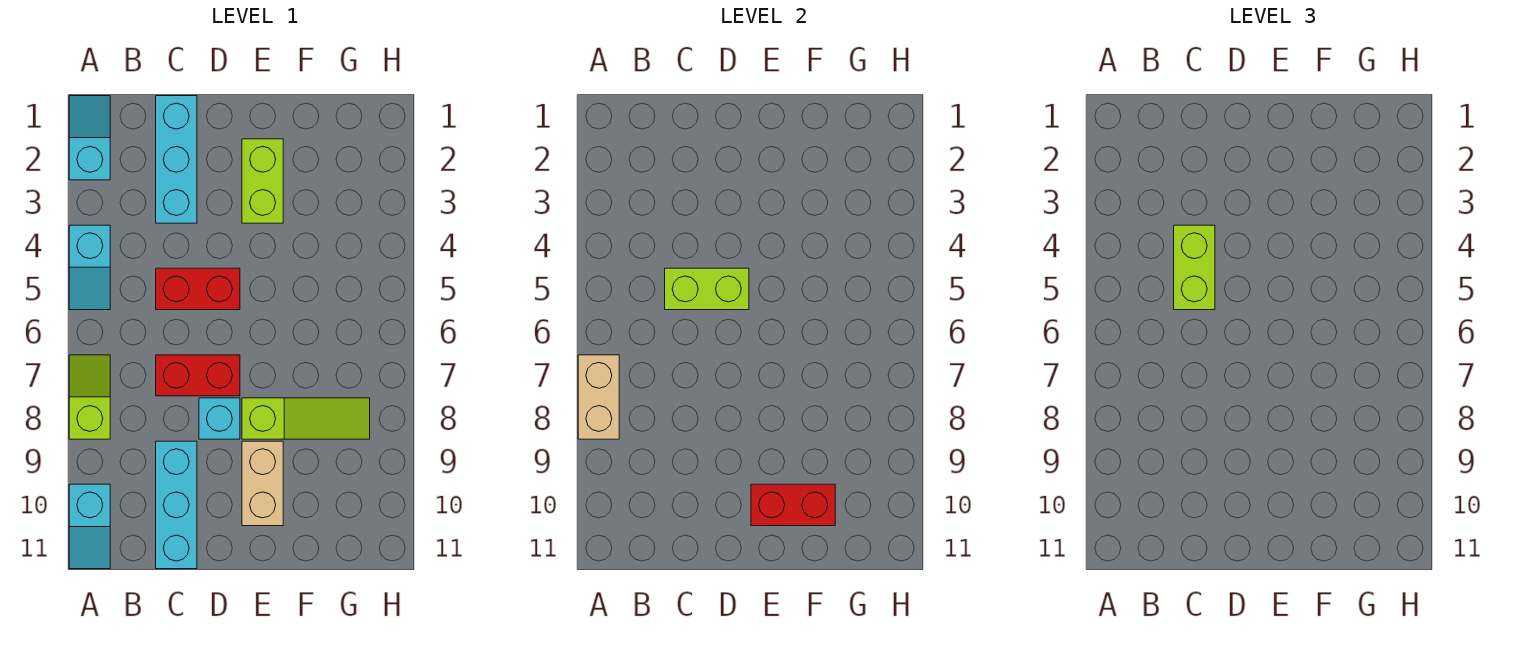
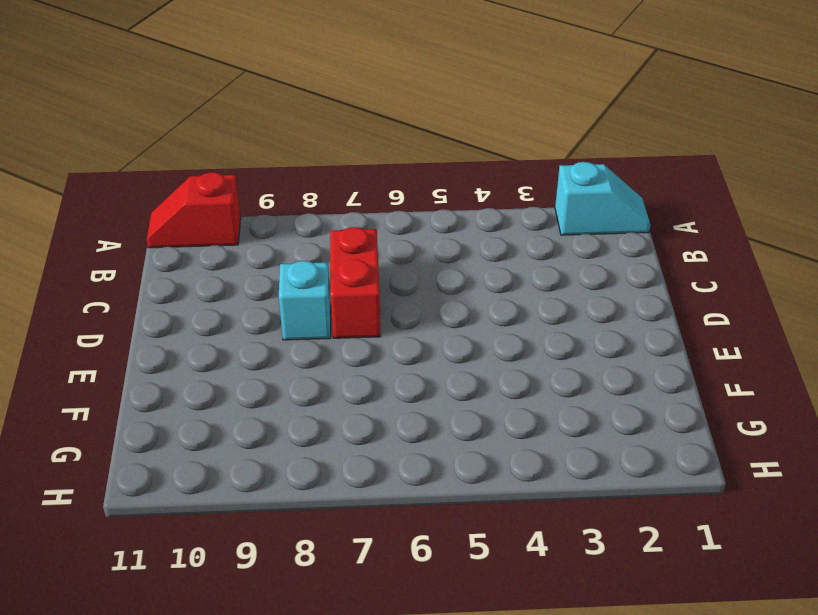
red slope A10:A11 level 1 top 10 -> cyan slope A10:A11 level 1 top 10
none -> cyan slope A4:A5 level 1 top 4
none -> lime slope A7:A8 level 1 top 8
none -> cyan brick C1:C3 level 1

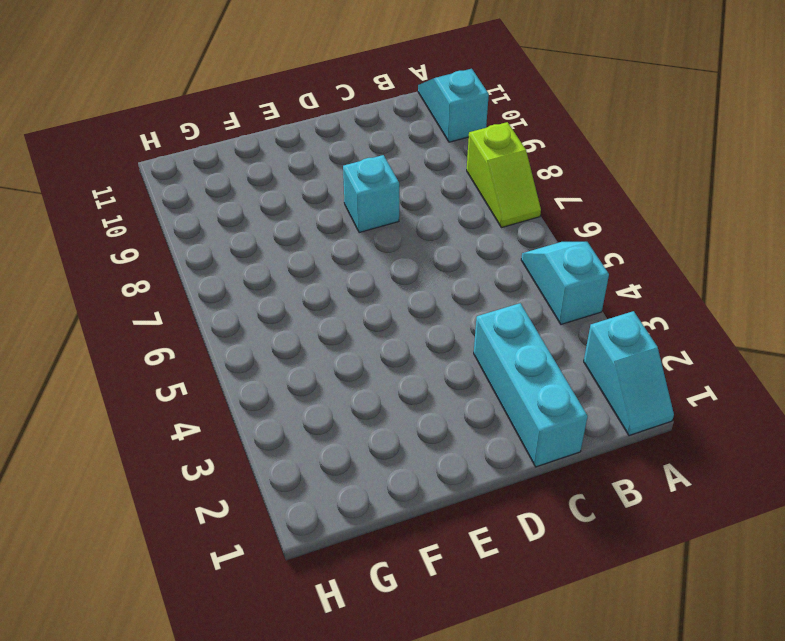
none -> red brick C5:D5 level 1
none -> red brick C7:D7 level 1
none -> cyan brick C9:C11 level 1

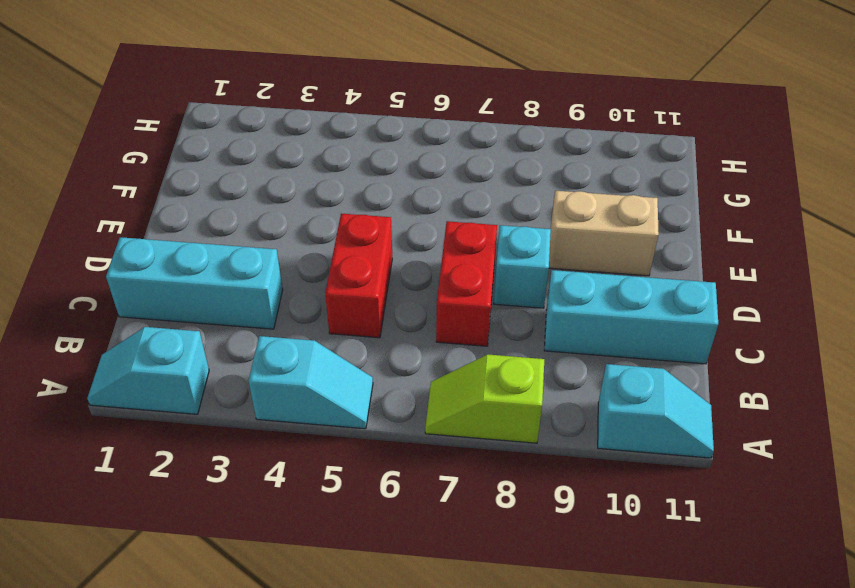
none -> lime brick E2:E3 level 1
none -> lime slope E8:G8 level 1 top E
none -> tan brick A7:A8 level 2

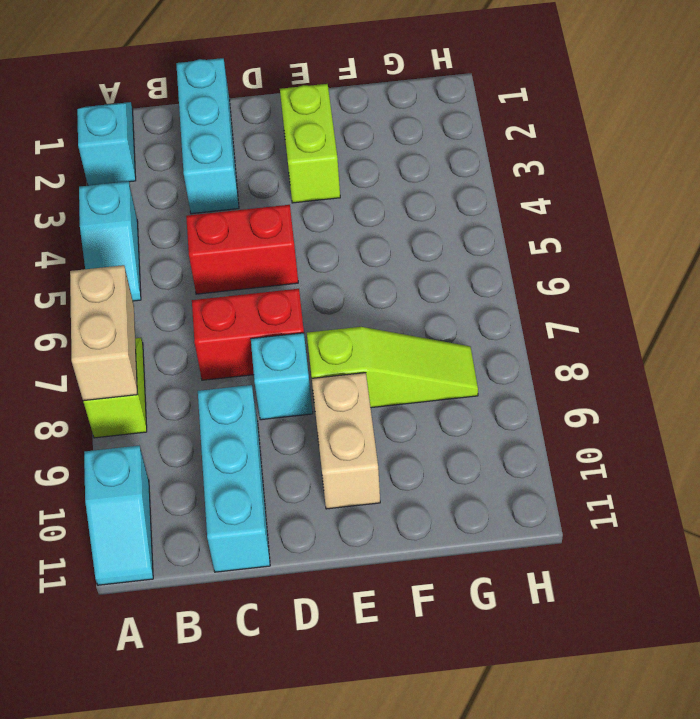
none -> lime brick C5:D5 level 2
none -> red brick E10:F10 level 2
none -> lime brick C4:C5 level 3

